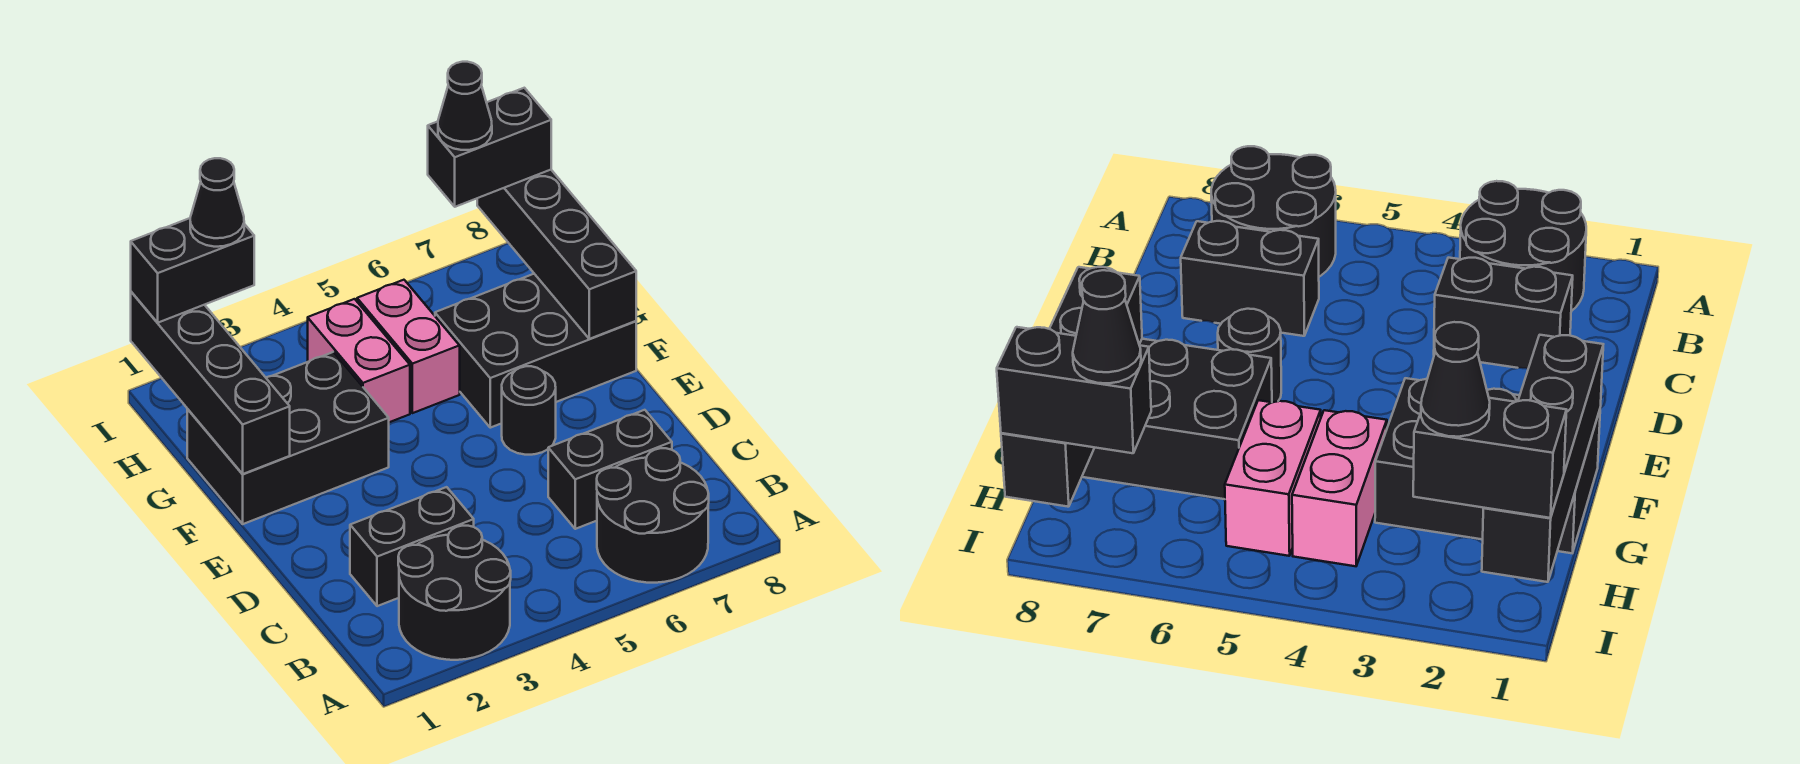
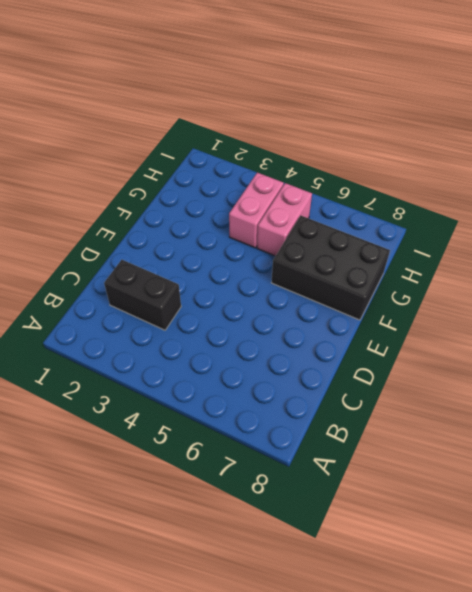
none -> black round brick A2:B3 level 1
none -> black round brick A6:B7 level 1
none -> black brick C6:C7 level 1

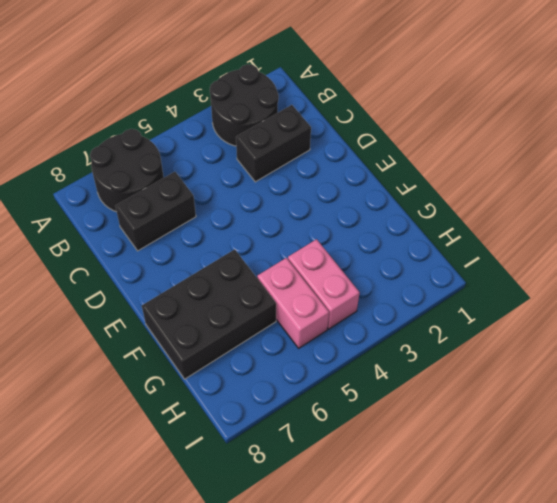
none -> black round brick E6 level 1
none -> black brick F1:G3 level 1
none -> black brick F1:I1 level 2

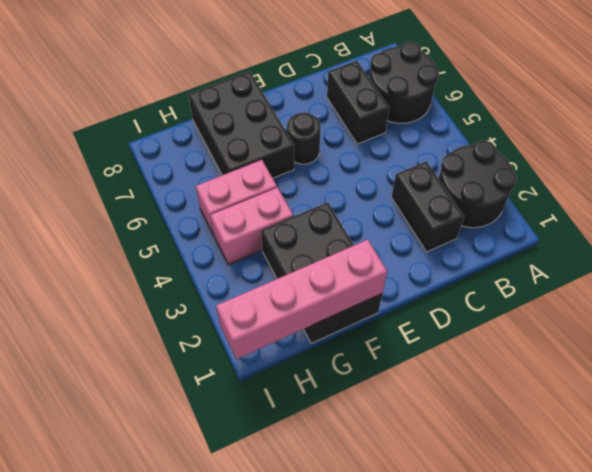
pink brick F1:I1 level 2 -> black brick F1:I1 level 2
none -> black brick F8:I8 level 2
none -> black brick I1:I2 level 3
none -> black brick I7:I8 level 3

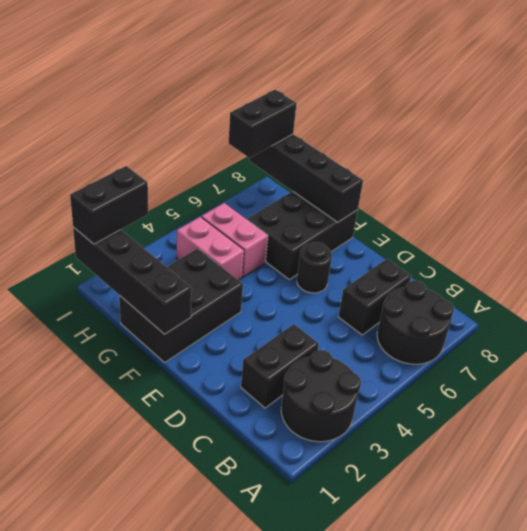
none -> black cone I2 level 4
none -> black cone I7 level 4

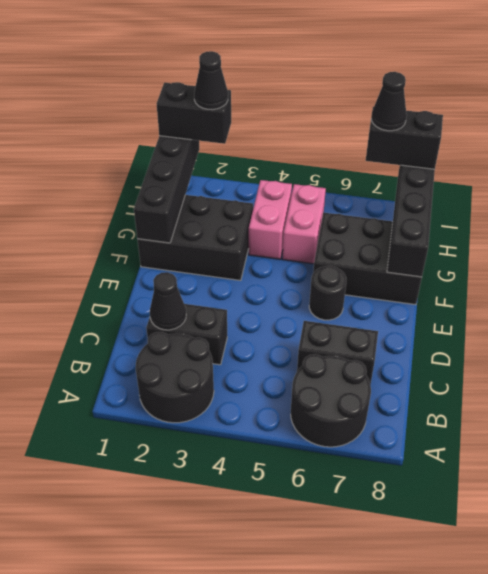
black cone C2 level 2 -> none

